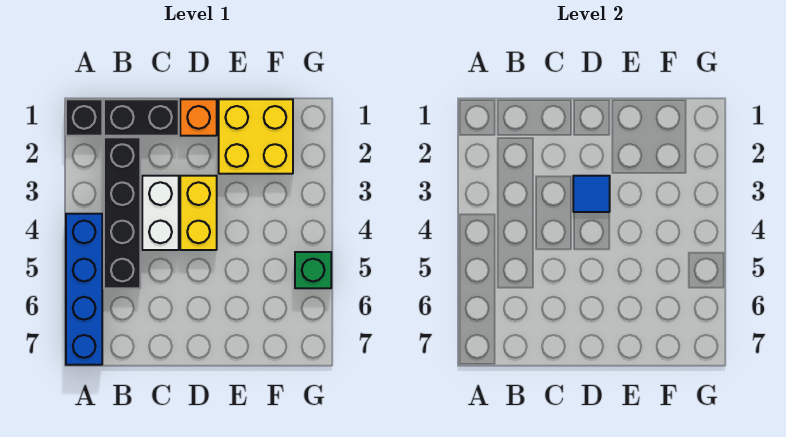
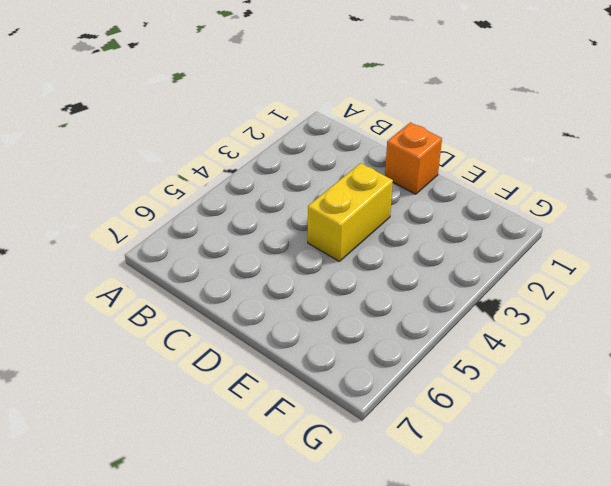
none -> black brick A1 level 1
none -> blue brick A4:A7 level 1

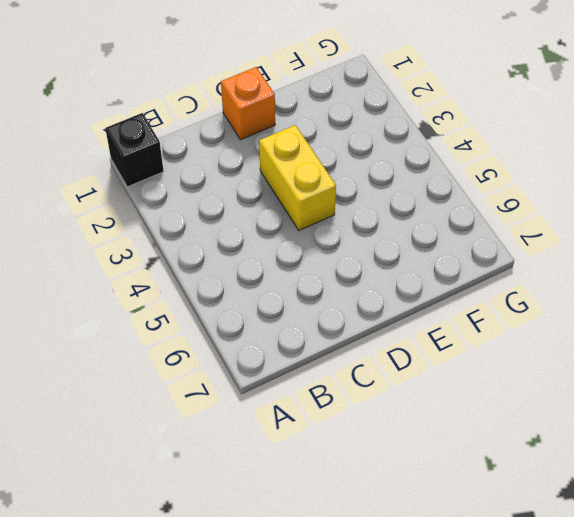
none -> blue brick A4:A7 level 1
none -> black brick B1:C1 level 1

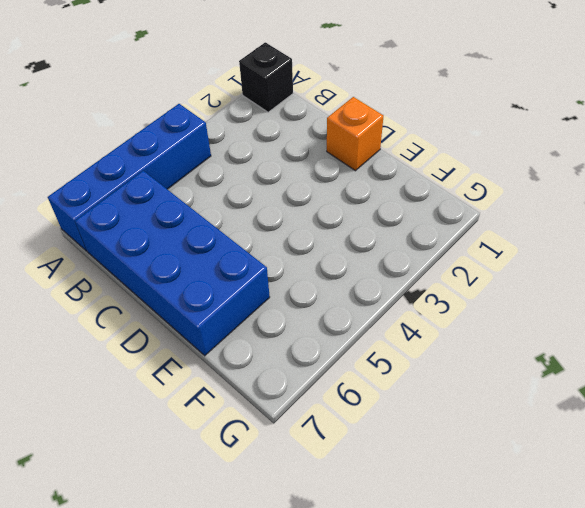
blue brick B6:E7 level 1 -> none
none -> black brick B1:C1 level 1
none -> black brick B2:B5 level 1

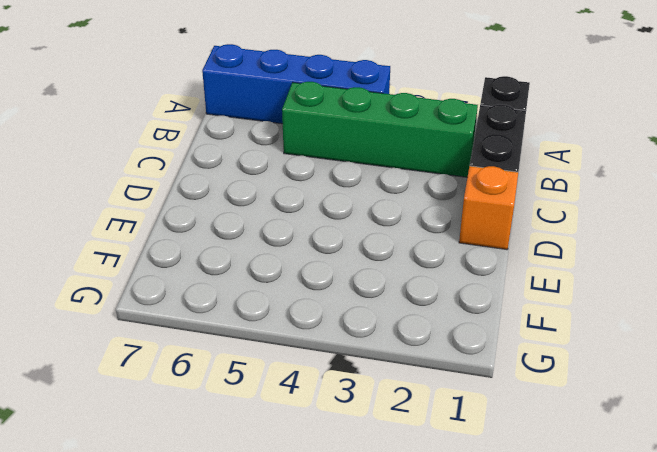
green brick B2:B5 level 1 -> black brick B2:B5 level 1
none -> white brick C3:C4 level 1
none -> yellow brick D3:D4 level 1

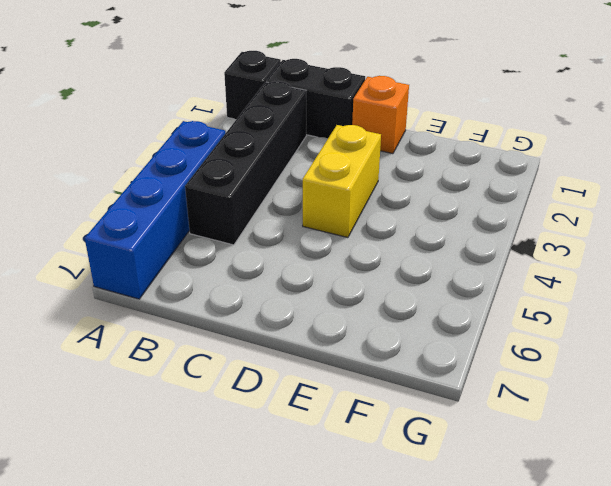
none -> white brick C3:C4 level 1
none -> yellow brick E1:F2 level 1

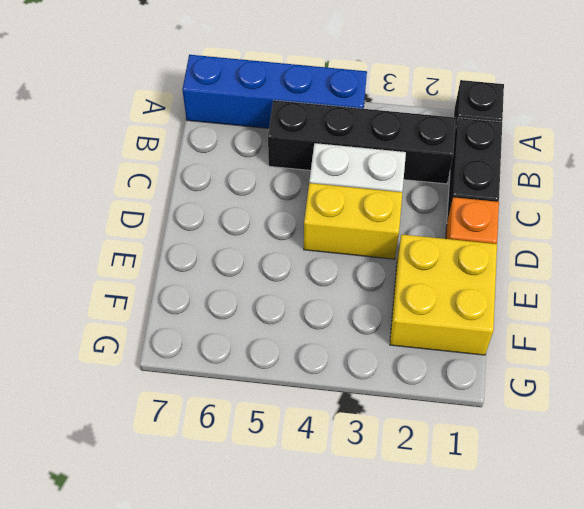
none -> green brick G5 level 1
none -> blue tile D3 level 2

